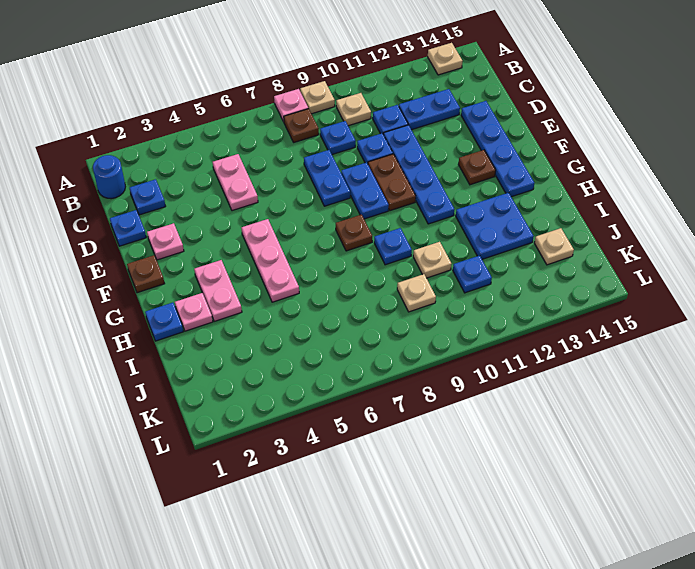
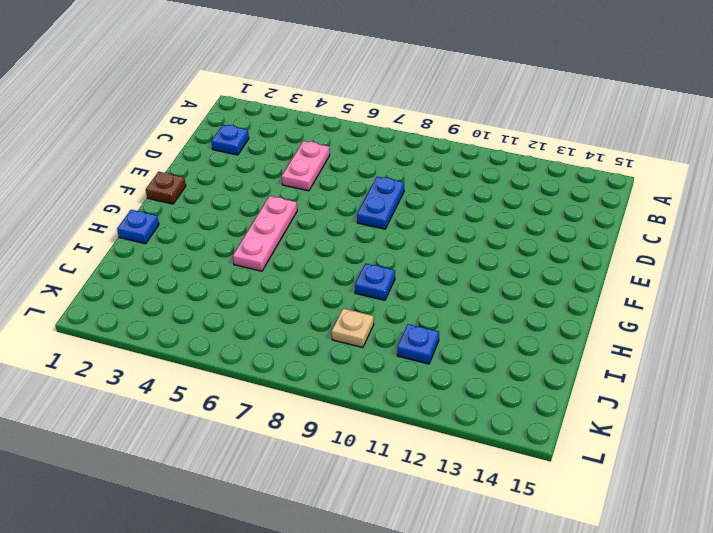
none -> pink plate A8 level 1
none -> tan plate A9 level 1
none -> tan plate A14 level 1
none -> blue round brick B1 level 1

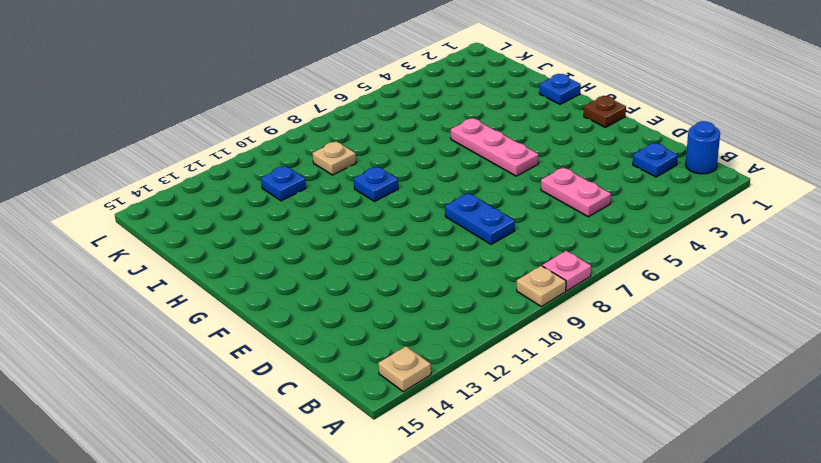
none -> brown plate B8 level 1
none -> tan plate B10 level 1
none -> blue plate C9 level 1
none -> blue plate C11 level 1

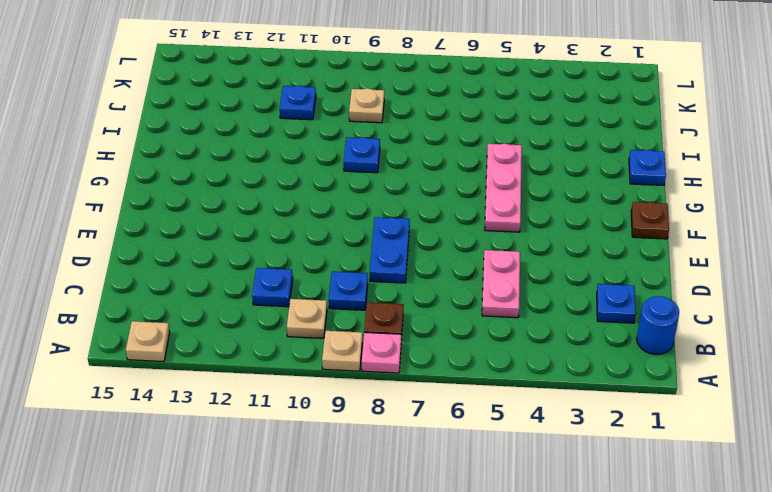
none -> blue plate C12:C13 level 1
none -> blue plate D1 level 1
none -> blue plate D10 level 1
none -> blue plate D11:G11 level 1

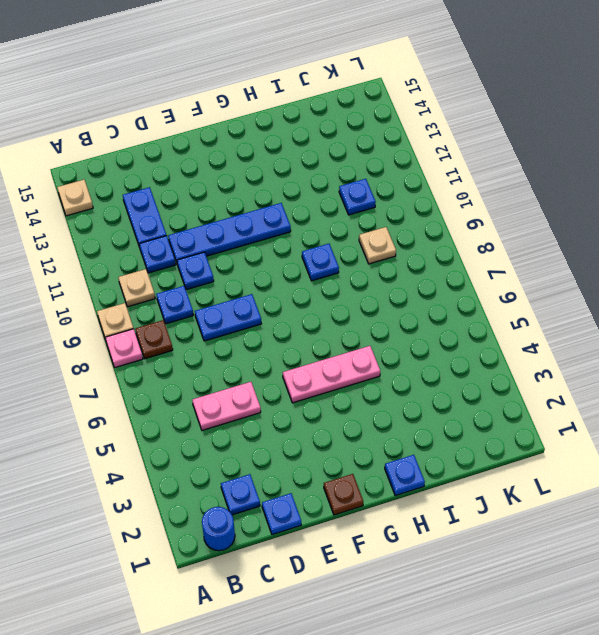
none -> blue plate D14:G14 level 1
none -> pink plate E2 level 1
none -> blue plate E9:F9 level 1
none -> brown plate E10:F10 level 1

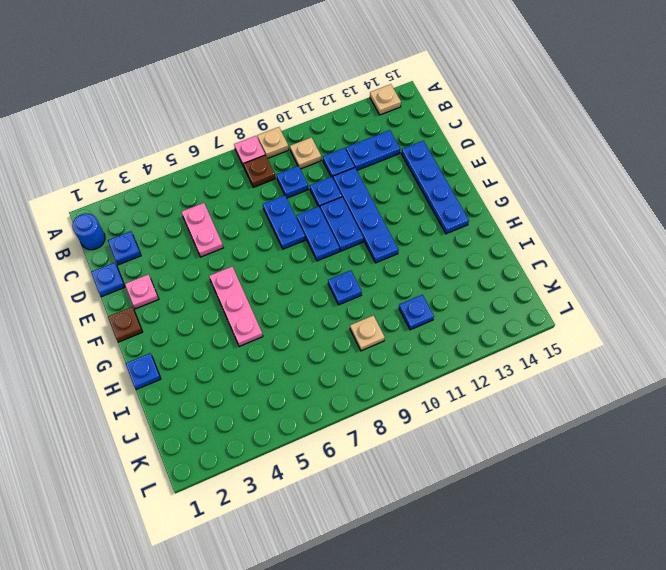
blue plate E10:F10 level 1 -> brown plate E10:F10 level 1
none -> brown plate F13 level 1
none -> pink plate G3:H3 level 1
none -> brown plate G8 level 1
none -> pink plate H2 level 1

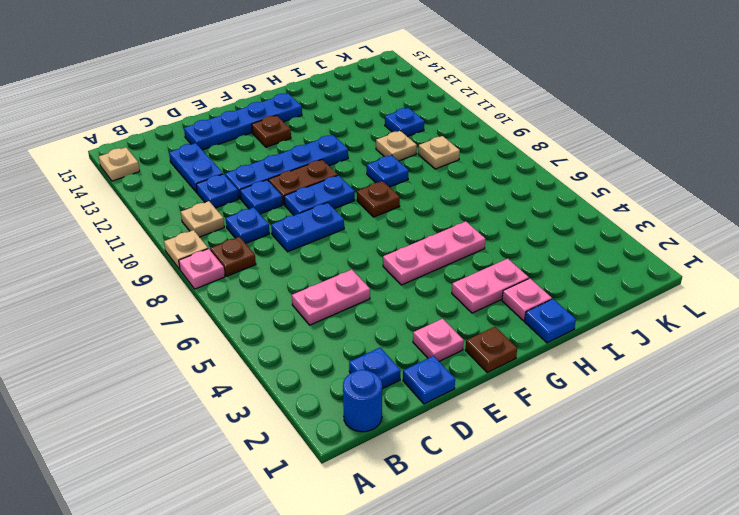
none -> blue plate H12:I13 level 1
none -> tan plate J14 level 1

